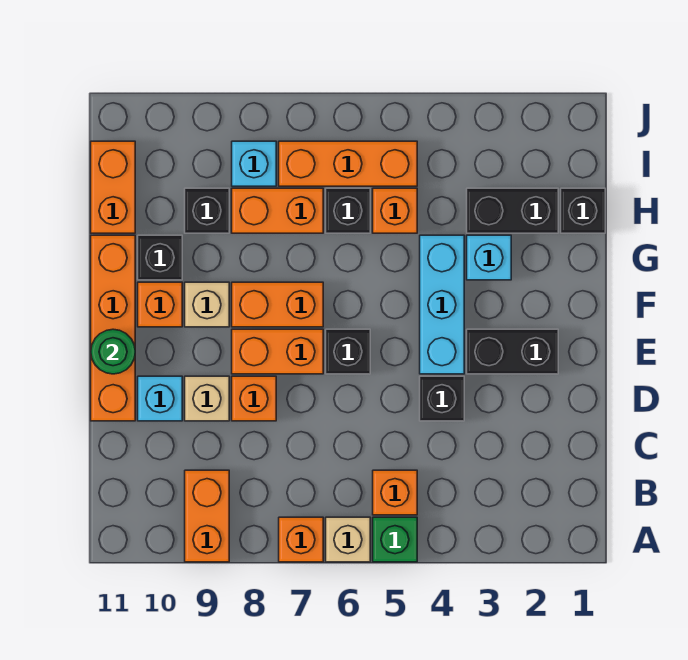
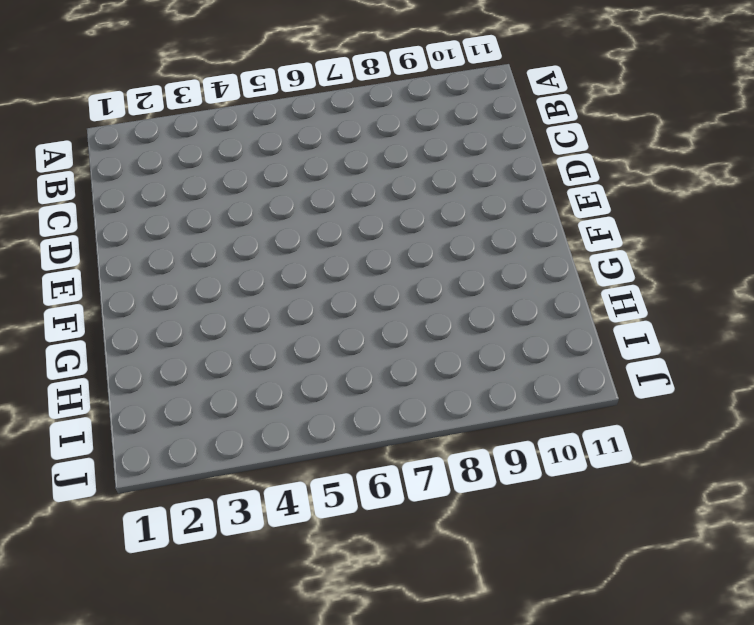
none -> green brick A5 level 1
none -> tan brick A6 level 1
none -> orange brick A7 level 1

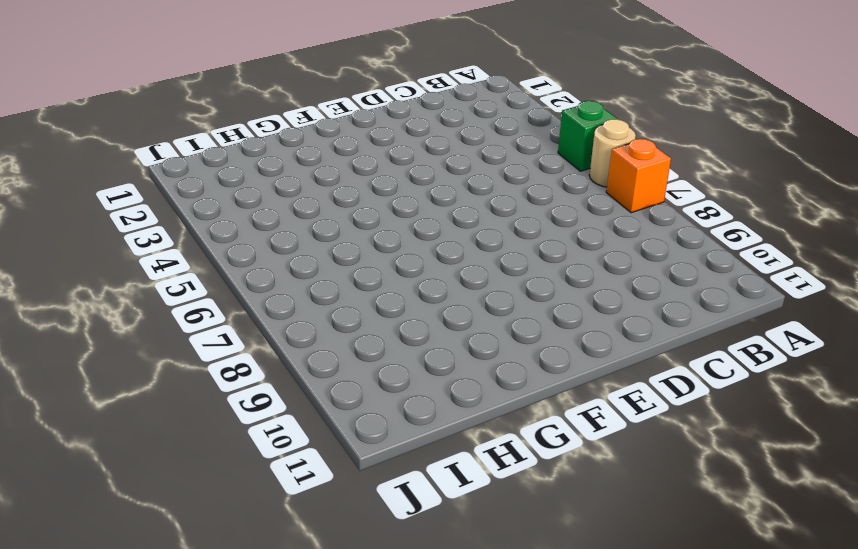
tan round brick A6 level 1 -> tan brick A6 level 1
none -> orange brick A9:B9 level 1
none -> orange brick B5 level 1
none -> black brick D4 level 1

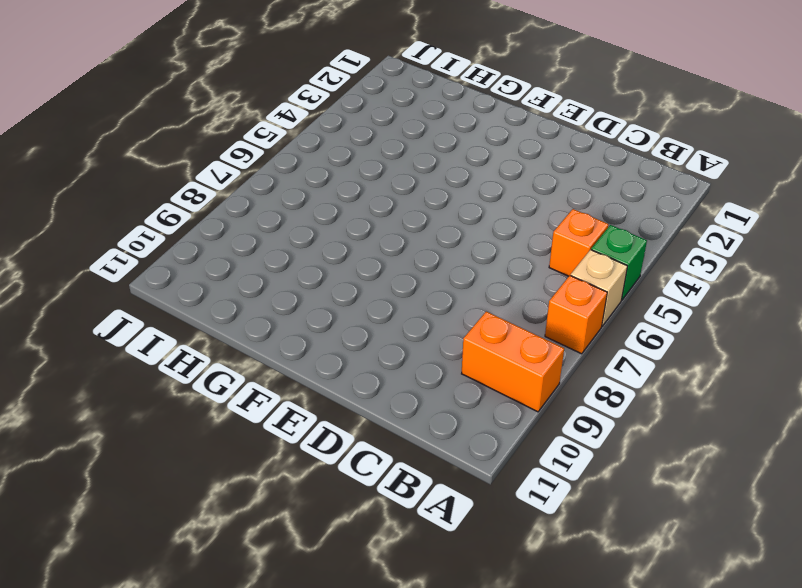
none -> black brick D4 level 1
none -> orange brick D8 level 1
none -> tan brick D9 level 1

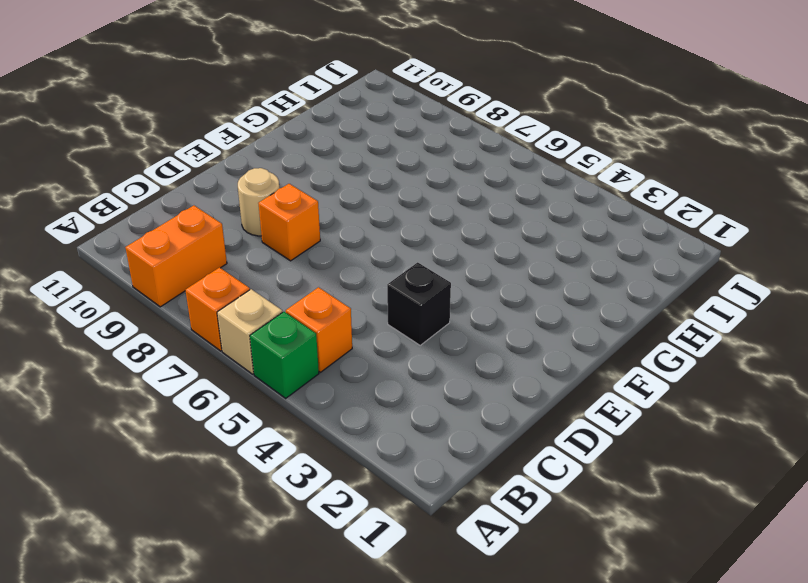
tan round brick D9 level 1 -> tan brick D9 level 1
none -> cyan brick D10 level 1
none -> orange brick D11:G11 level 1
none -> black brick E2:E3 level 1

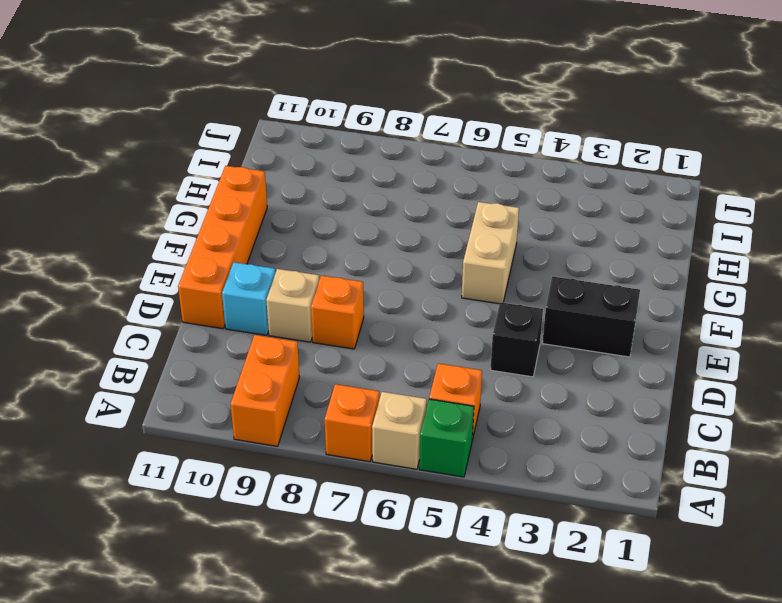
tan brick F5:G5 level 1 -> none
none -> cyan brick E4:G4 level 1
none -> black brick E6 level 1
none -> orange brick E7:E8 level 1

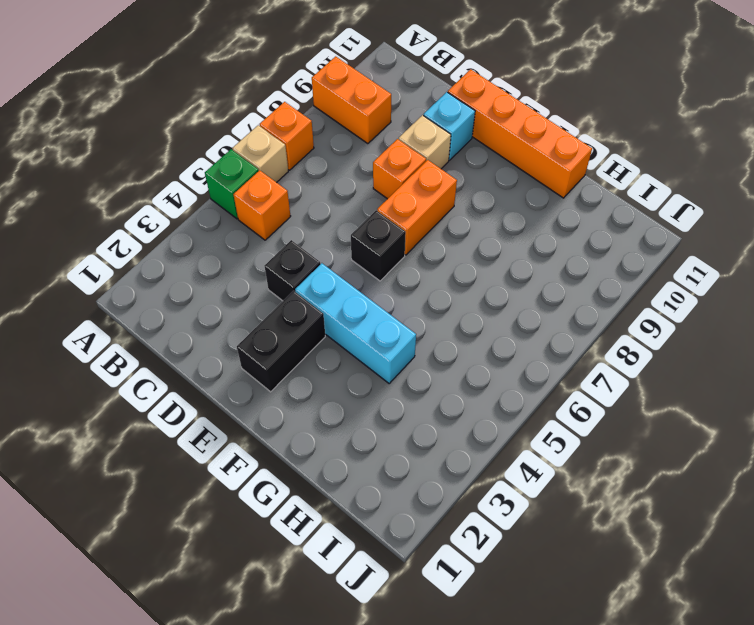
none -> orange brick F7:F8 level 1
none -> tan brick F9 level 1
none -> orange brick F10 level 1

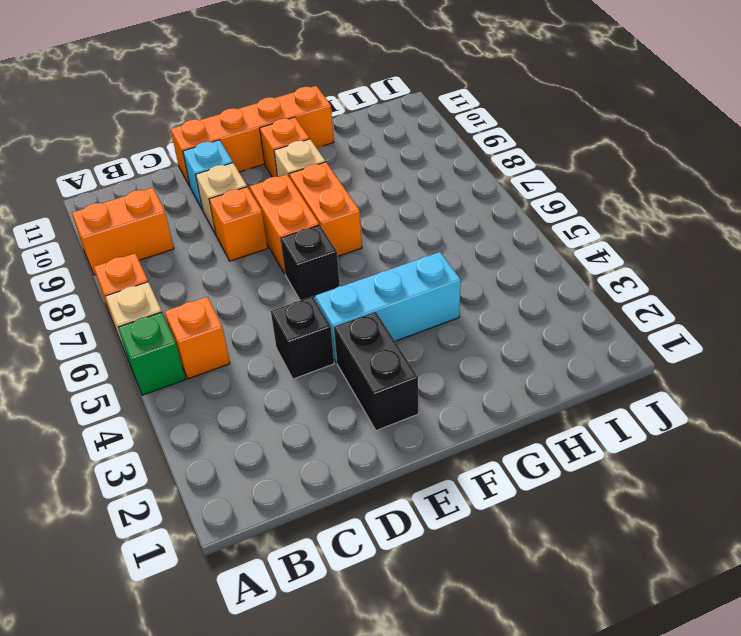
none -> cyan brick G3 level 1
none -> black brick G10 level 1
none -> black brick H1 level 1

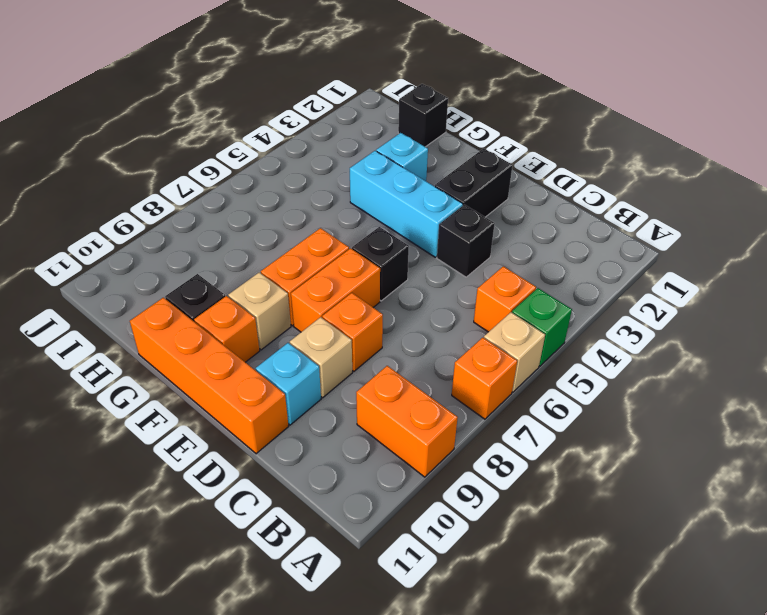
none -> black brick H2:H3 level 1
none -> orange brick H5 level 1
none -> black brick H6 level 1

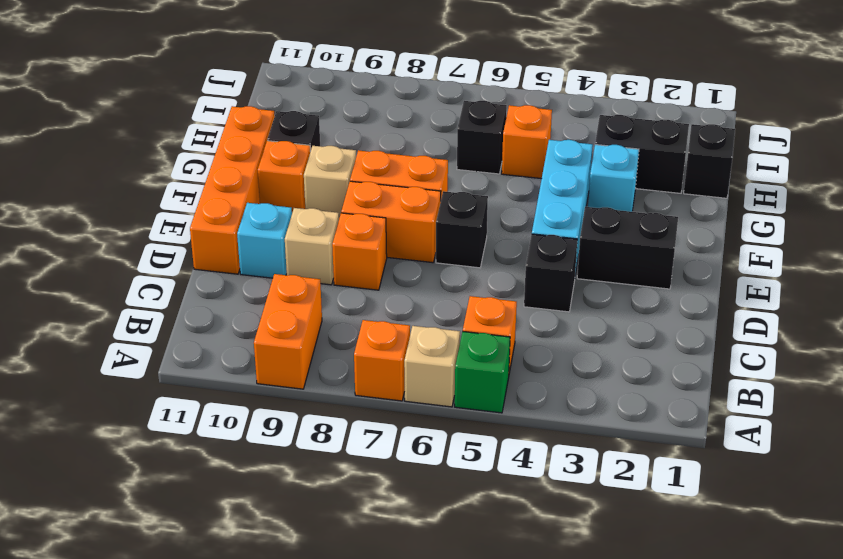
none -> orange brick H7:H8 level 1
none -> black brick H9 level 1
none -> orange brick H11:I11 level 1

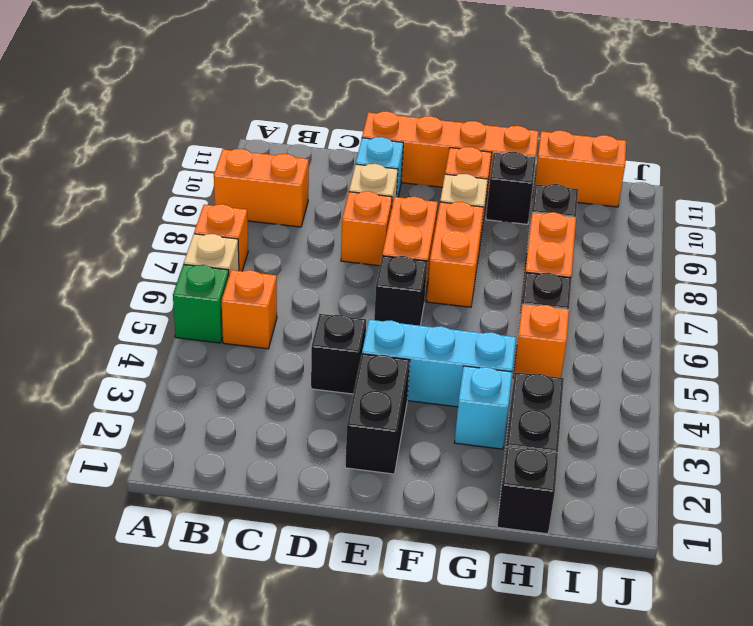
none -> orange brick I5:I7 level 1
none -> cyan brick I8 level 1
none -> green round brick E11 level 2

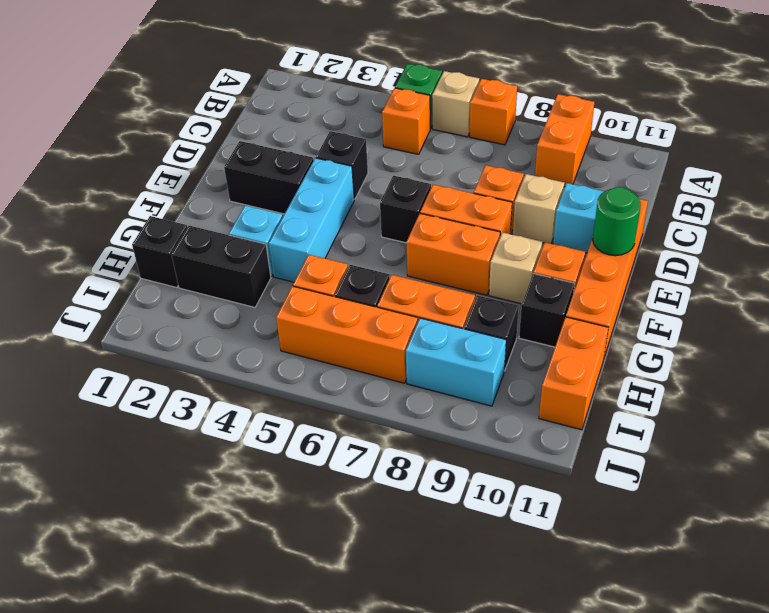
cyan brick I8:I9 level 1 -> cyan brick I8 level 1

